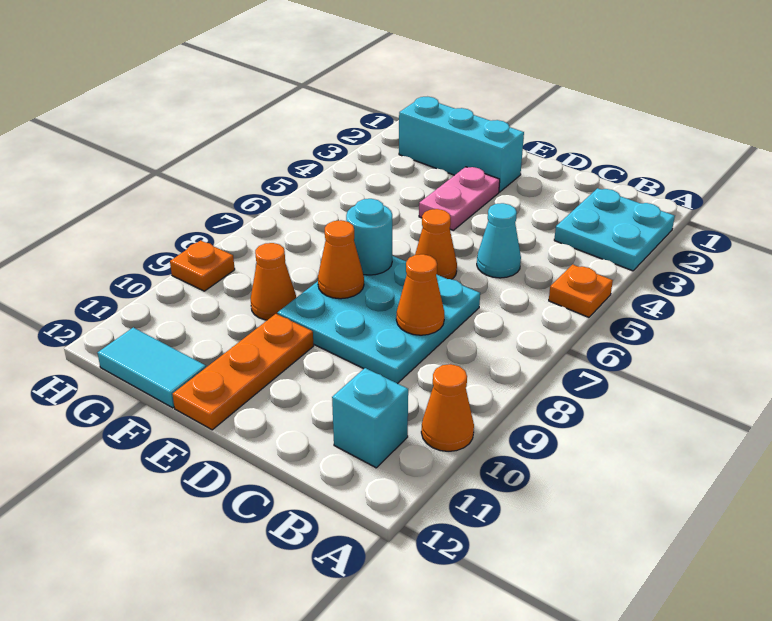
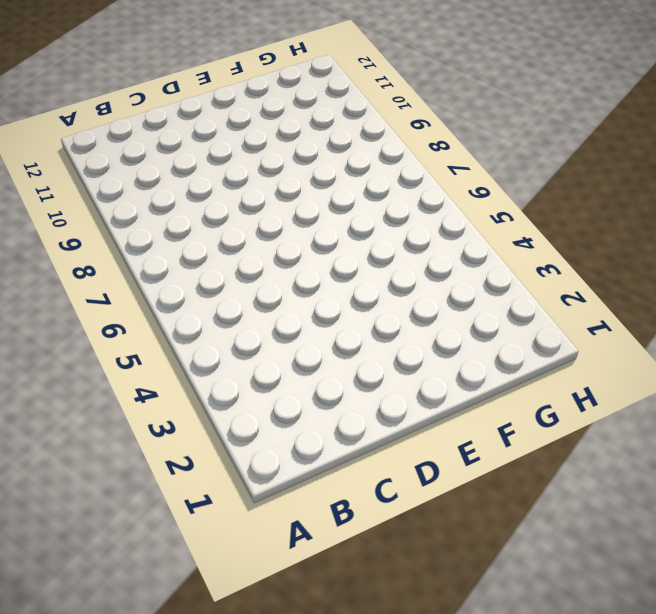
none -> cyan plate A2:B3 level 1
none -> orange plate A5 level 1
none -> orange cone A10 level 1

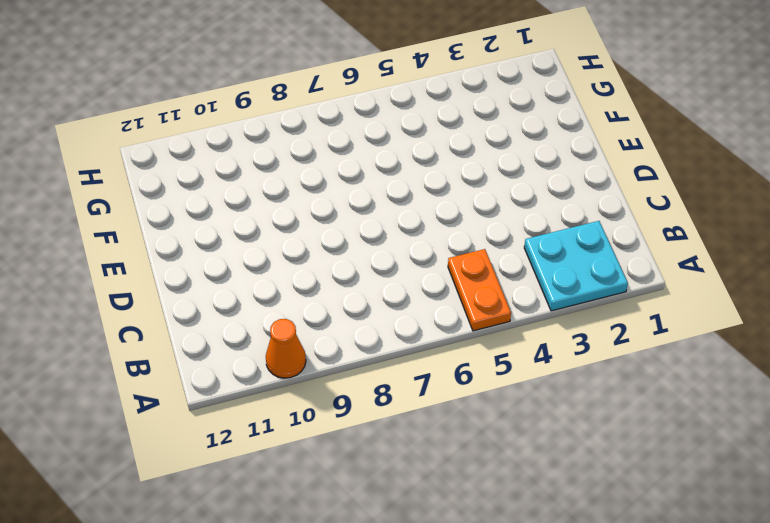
orange plate A5:B5 level 1 -> orange plate A5 level 1
none -> cyan brick B11 level 1
none -> cyan cone C5 level 1
none -> cyan plate C7:E9 level 1

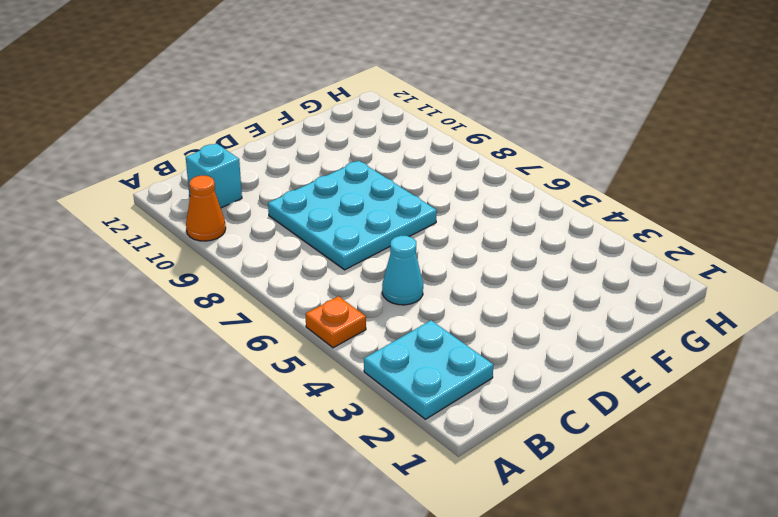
none -> orange cone D6 level 1
none -> cyan brick E2:G2 level 1
none -> pink plate E3:E4 level 1

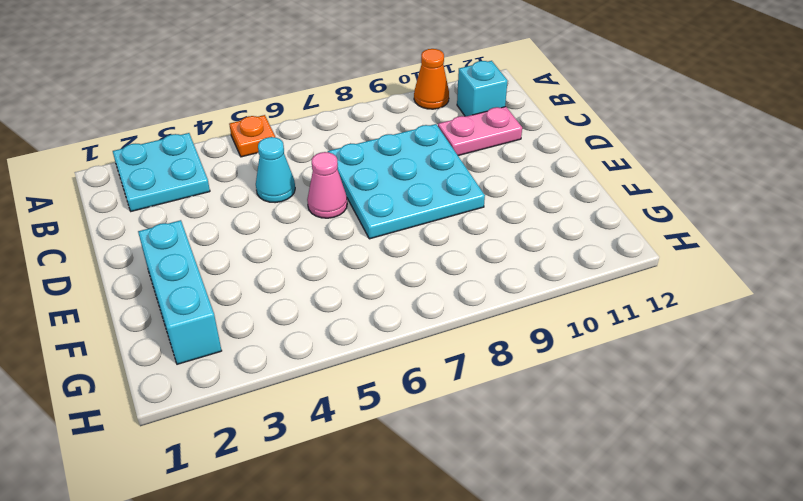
pink plate C10:C11 level 1 -> pink plate E3:E4 level 1
pink cone D6 level 1 -> orange cone D6 level 1
none -> orange plate E10:E12 level 1
none -> orange cone F9 level 1
none -> cyan tile F12:G12 level 1

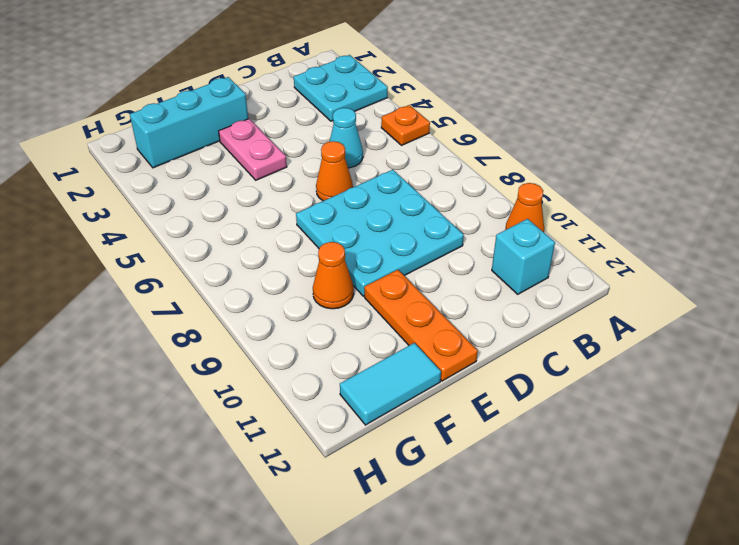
none -> orange plate H9 level 1
none -> orange cone C8 level 2
none -> cyan round brick E7 level 2

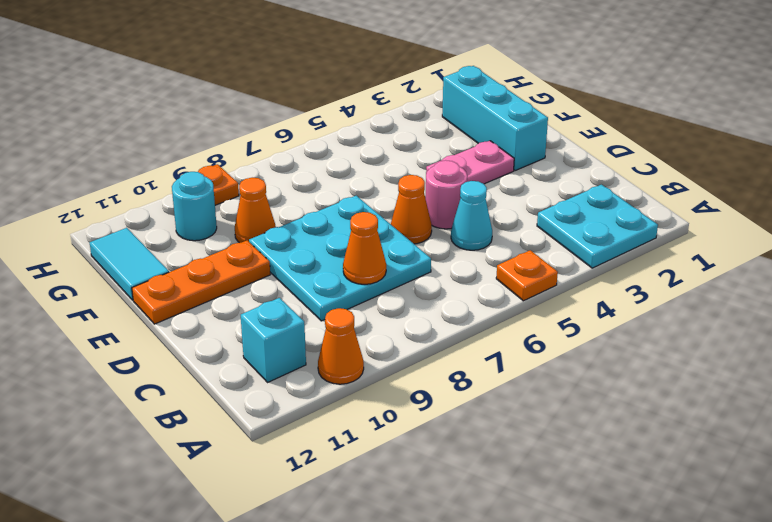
pink round brick D5 level 1 -> none
cyan round brick G10 level 1 -> cyan round brick E7 level 2
none -> orange cone E8 level 2

